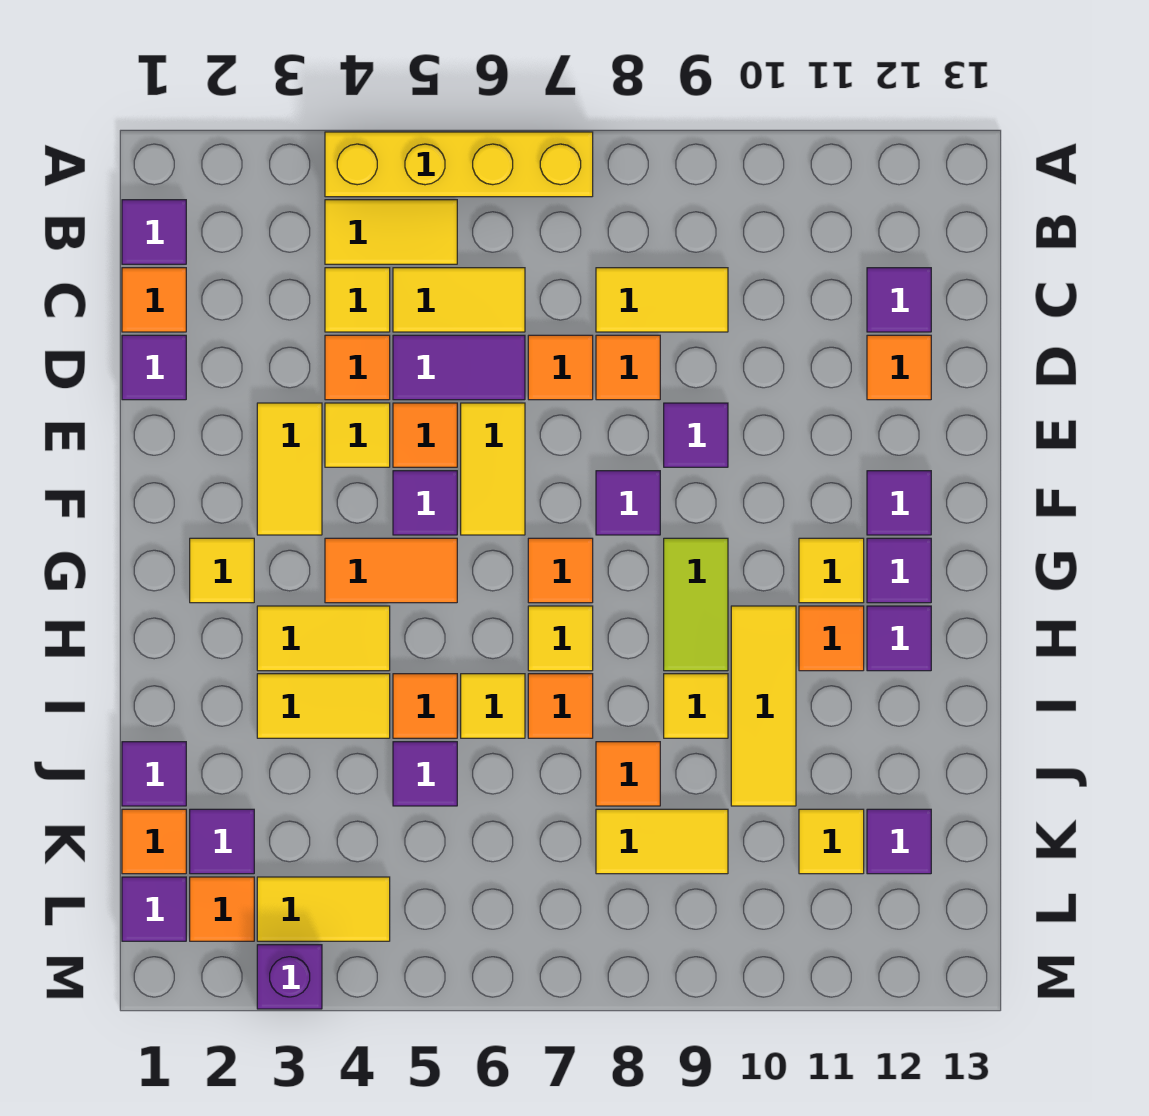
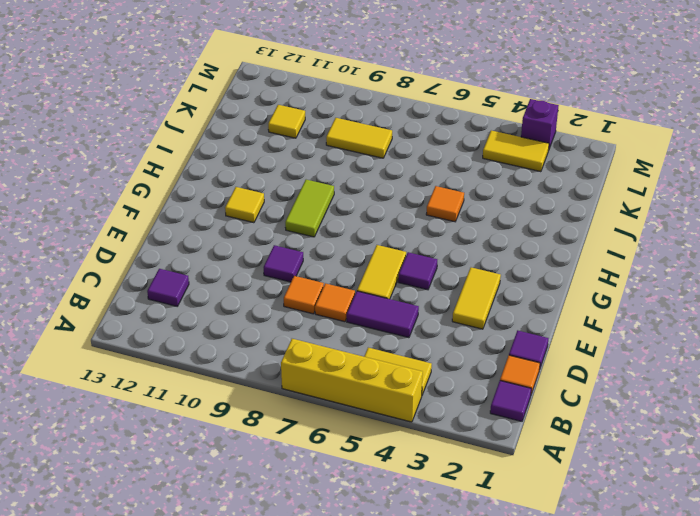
none -> yellow tile C4 level 1
none -> yellow tile C5:C6 level 1
none -> yellow tile C8:C9 level 1
none -> orange tile D4 level 1

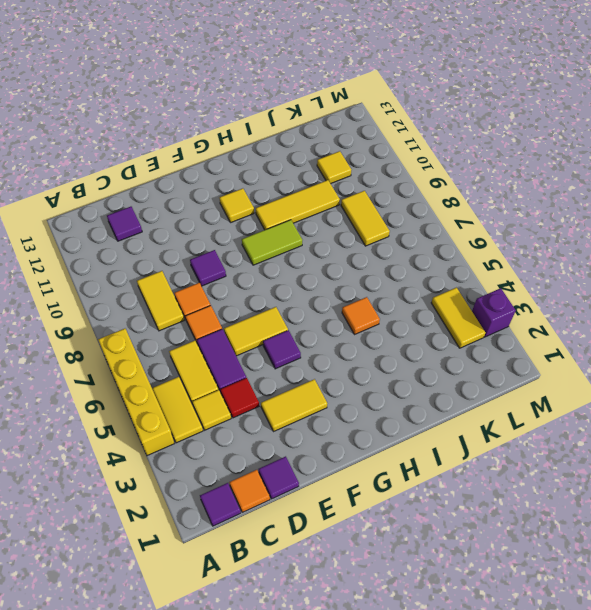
red tile D4 level 1 -> orange tile D4 level 1
none -> orange tile D12 level 1
none -> yellow tile E4 level 1
none -> orange tile E5 level 1
none -> purple tile F8 level 1

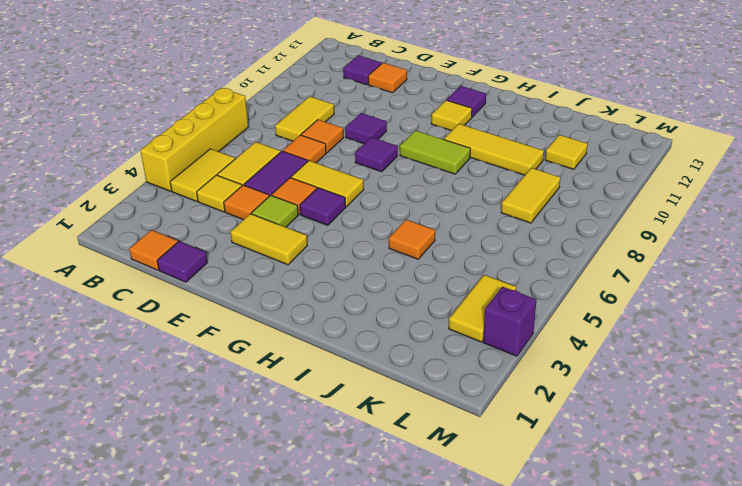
lime tile E4 level 1 -> yellow tile E4 level 1
none -> purple tile B1 level 1
none -> purple tile F12 level 1
none -> yellow tile G2 level 1
none -> orange tile G4:G5 level 1

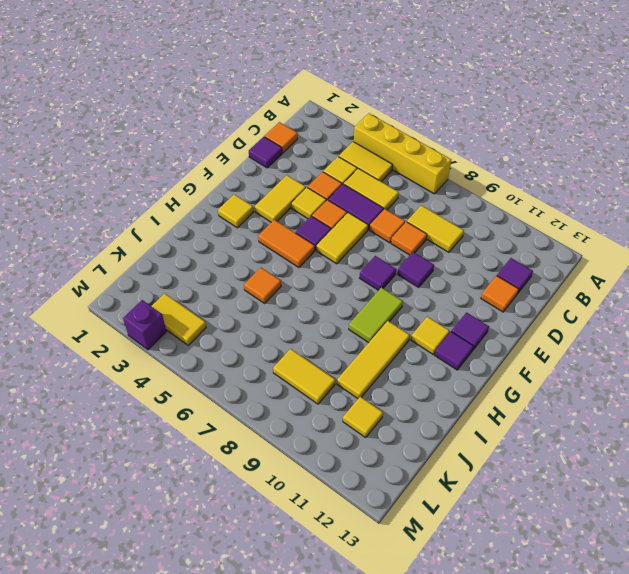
none -> purple tile B1 level 1
none -> orange tile G7 level 1
none -> yellow tile H3:H4 level 1
none -> yellow tile H7 level 1

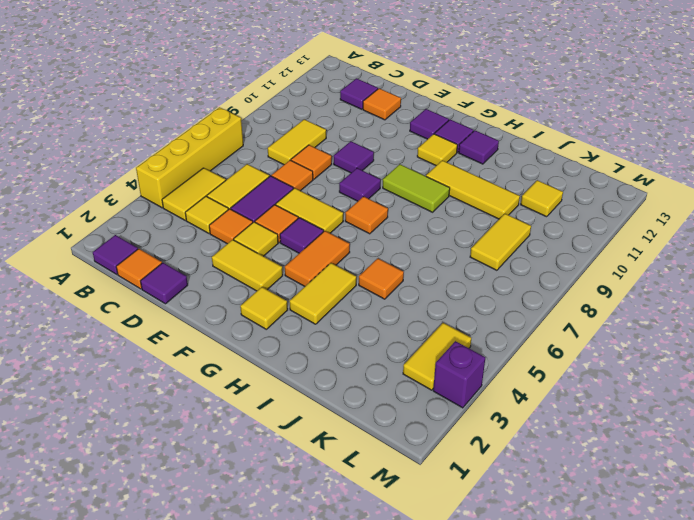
none -> yellow tile H7 level 1
none -> orange tile H11 level 1
none -> yellow tile I3:I4 level 1
none -> yellow tile I6 level 1

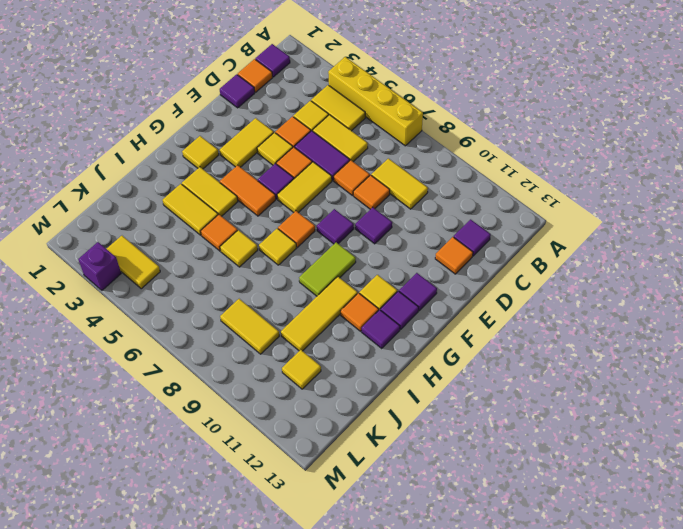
none -> orange tile I7 level 1
none -> yellow tile I9 level 1
none -> purple tile J1 level 1
none -> purple tile J5 level 1

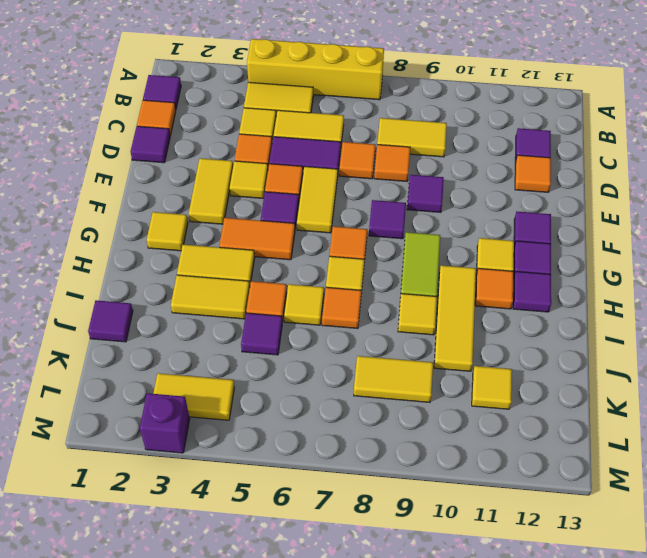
none -> orange tile J8 level 1
none -> orange tile K1 level 1
none -> purple tile K2 level 1
none -> purple tile K12 level 1

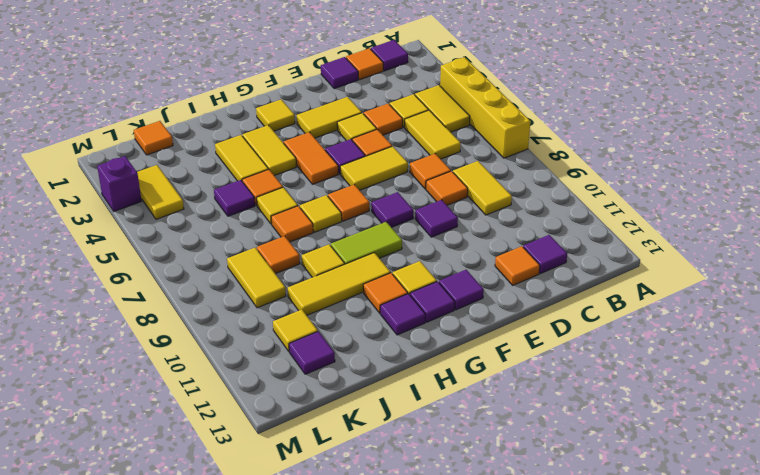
none -> purple tile D5:D6 level 1
none -> purple tile J1 level 1
none -> purple tile K2 level 1
none -> purple tile L1 level 1

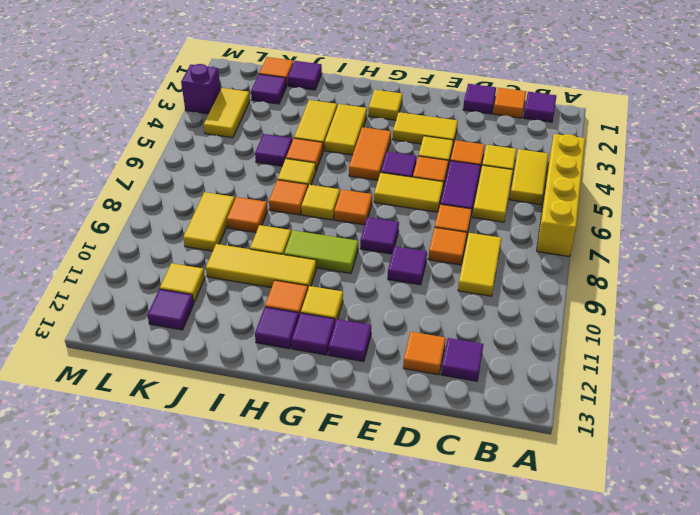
none -> purple tile L1 level 1
none -> orange tile L2 level 1

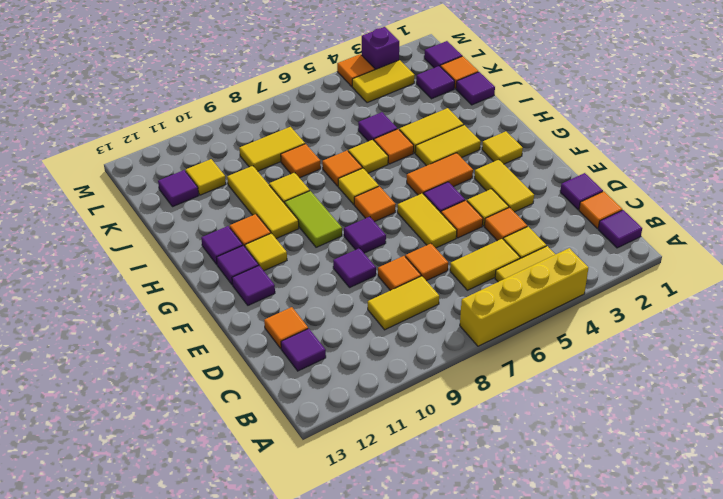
orange tile M4 level 1 -> orange tile L2 level 1
none -> purple tile D5:D6 level 1

